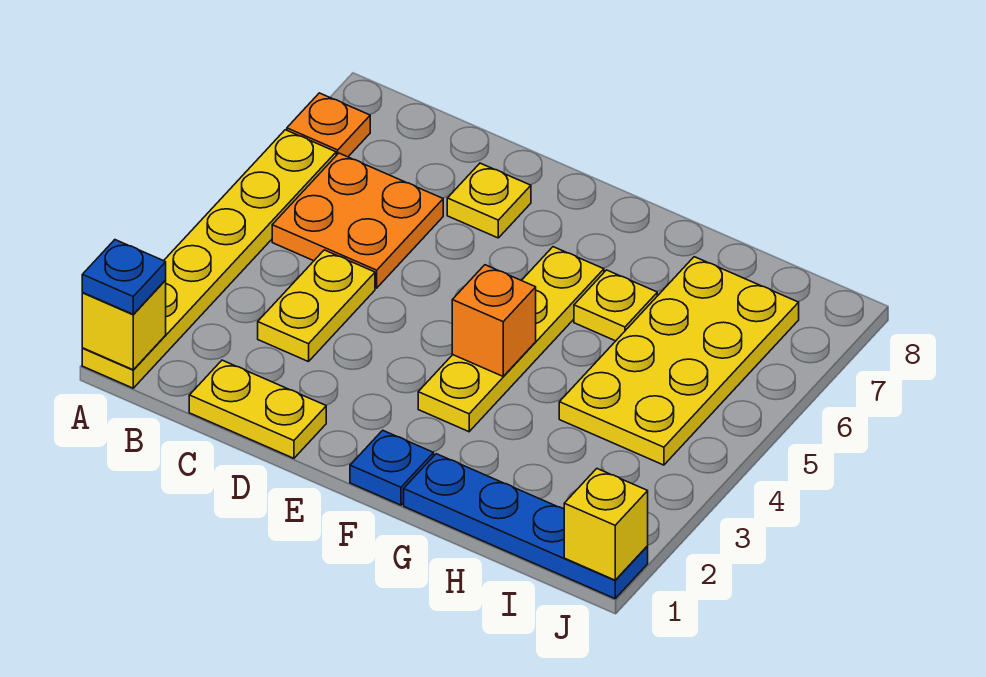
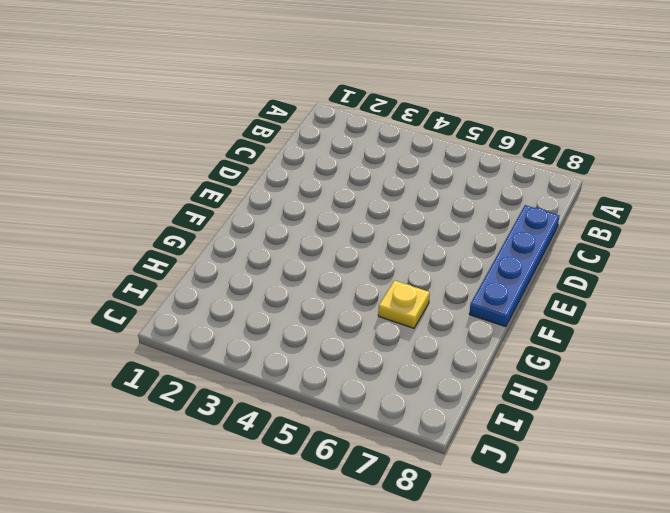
blue plate C8:F8 level 1 -> blue plate G1:J1 level 1
none -> yellow plate A1:A6 level 1
none -> orange plate A7 level 1
none -> orange plate B5:C6 level 1

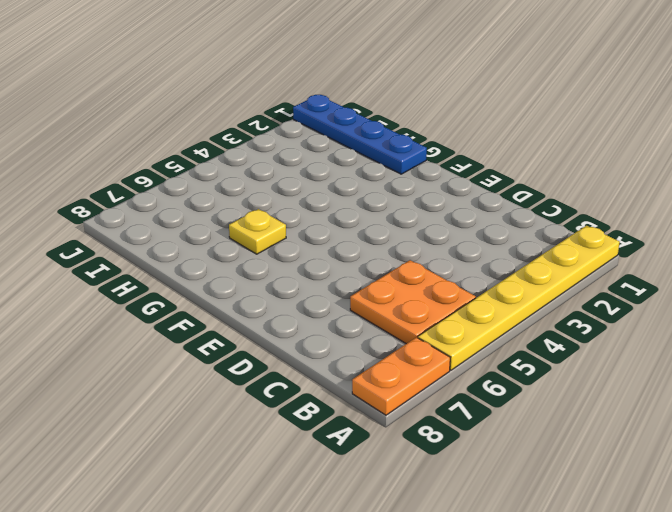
orange plate A7:A8 level 1 -> orange plate A7 level 1
none -> yellow plate C1:D1 level 1
none -> yellow plate C3:C4 level 1
none -> yellow plate D7 level 1

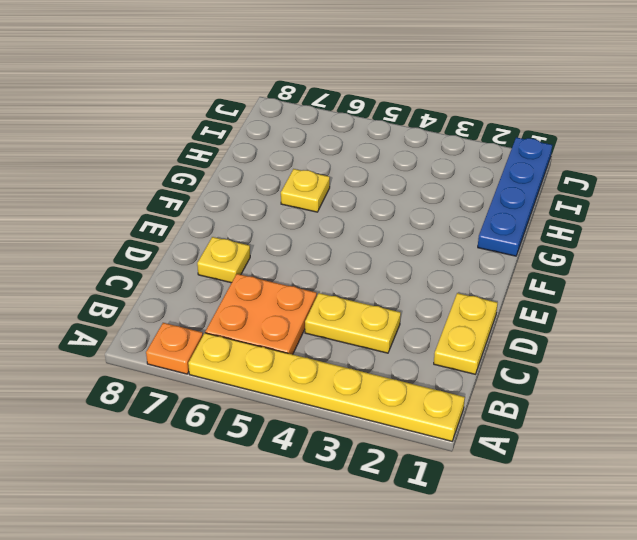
none -> blue plate F1 level 1
none -> yellow plate F3:F6 level 1
none -> yellow plate H4:I7 level 1

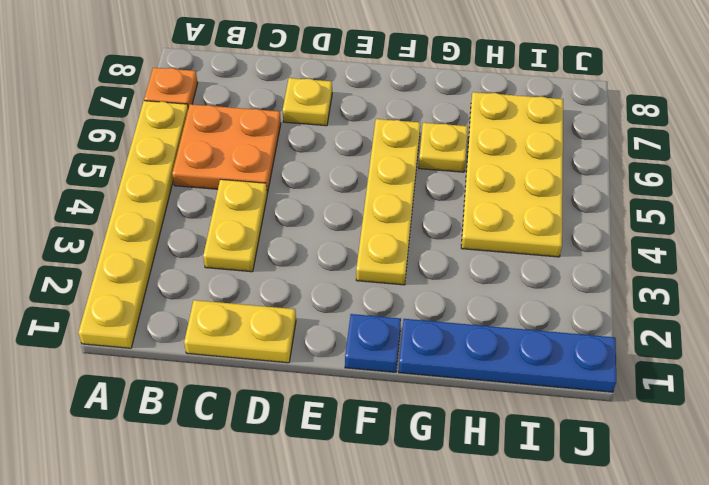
none -> yellow brick A1 level 2
none -> orange brick F4 level 2
none -> yellow brick J1 level 2

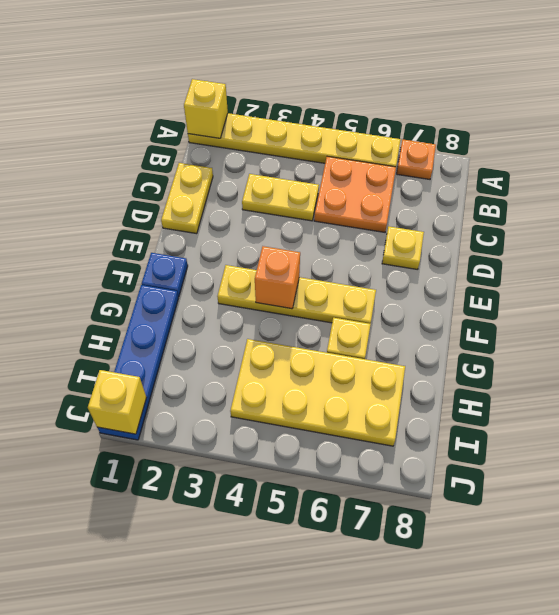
none -> blue plate A1 level 3

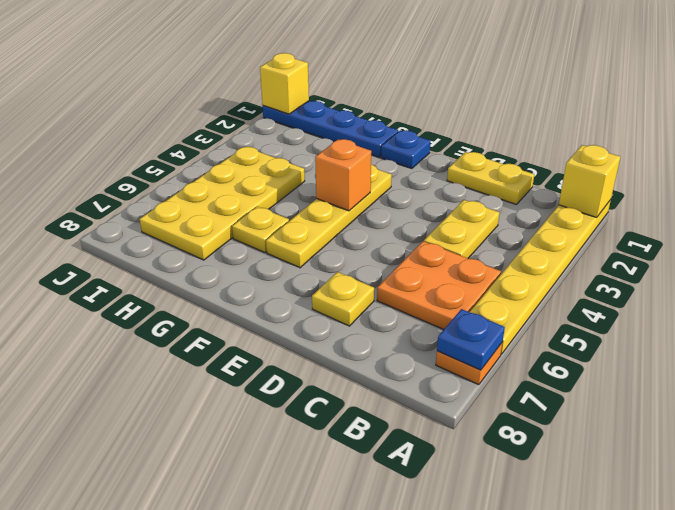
blue plate A7 level 2 -> blue plate A1 level 3

